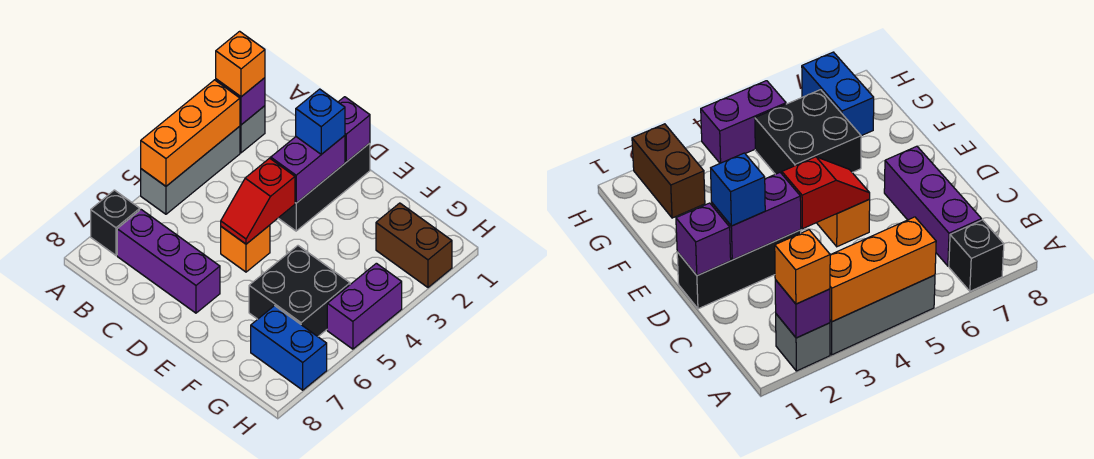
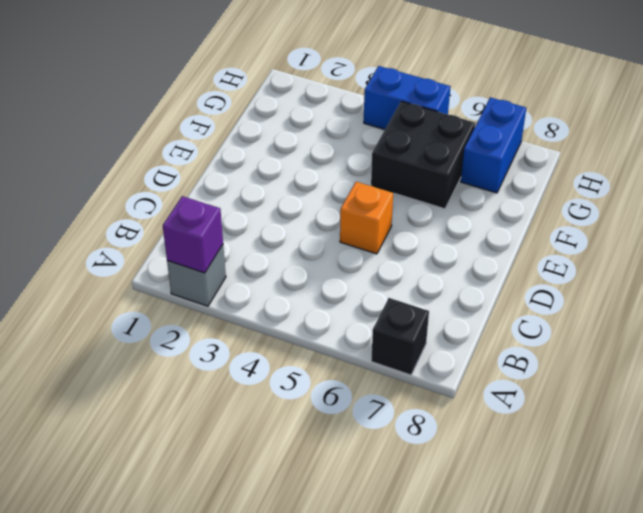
blue brick H4:H5 level 1 -> purple brick H4:H5 level 1
none -> grey brick A3:A5 level 1
none -> purple brick B7:D7 level 1
none -> black brick D1:D3 level 1

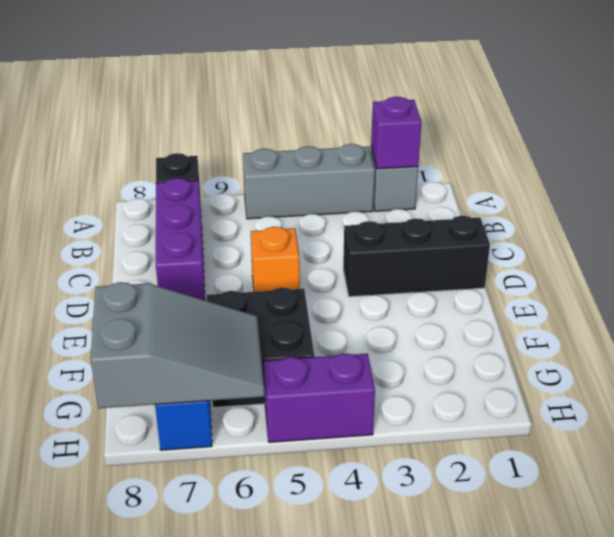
grey slope G6:H8 level 2 top 8 -> none
none -> brown brick G2:H2 level 1
none -> orange brick A3:A5 level 2
none -> purple brick D1 level 2

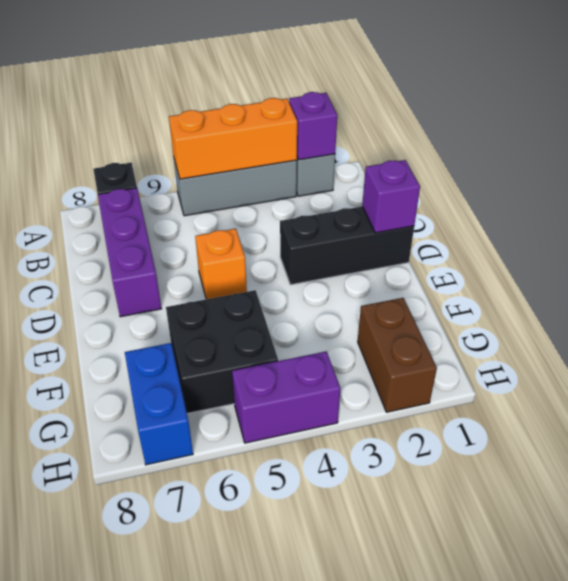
none -> purple brick D2:D3 level 2
none -> red slope D4:D5 level 2 top 4
none -> orange brick A2 level 3

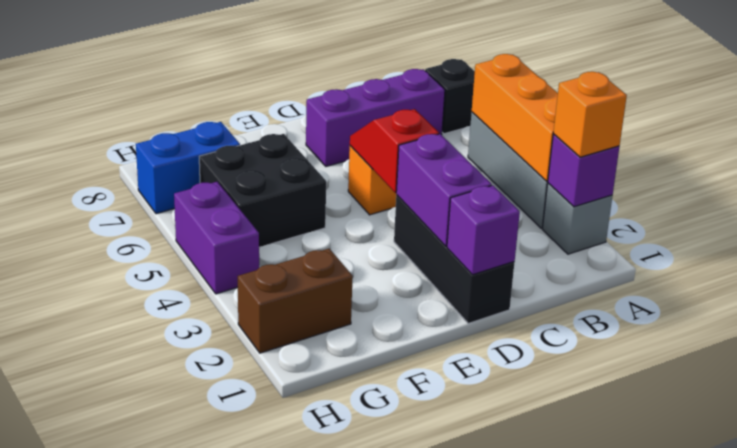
none -> blue brick D2 level 3

